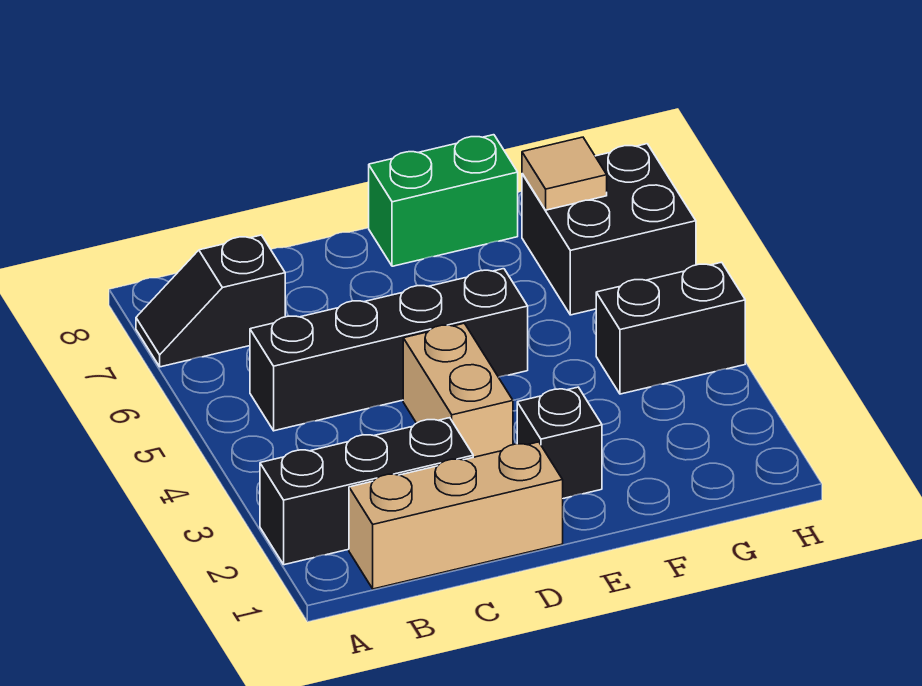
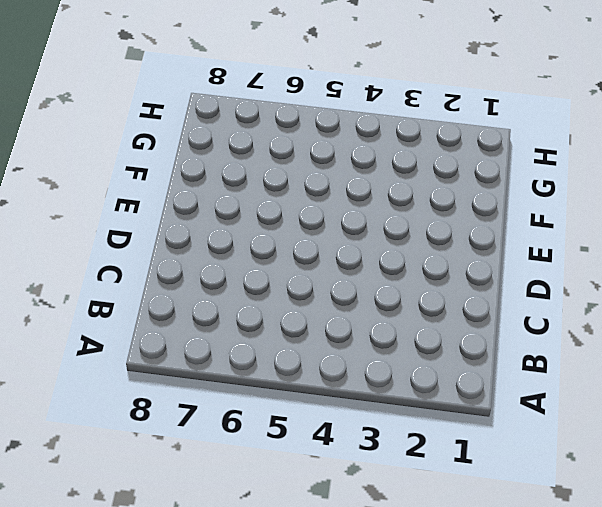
none -> black brick A2:C2 level 1
none -> black slope A7:B7 level 1 top B

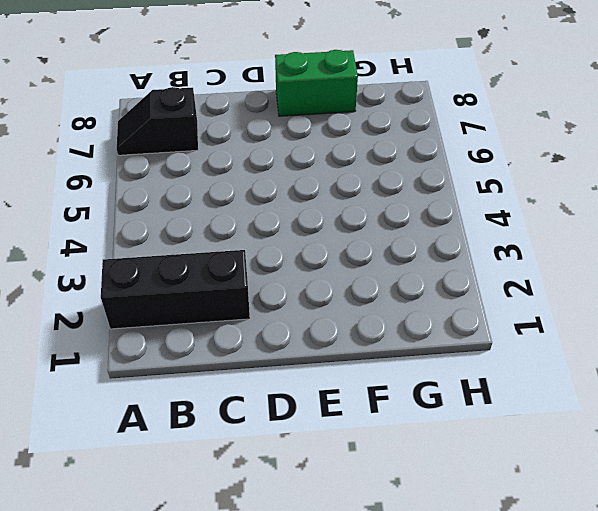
none -> tan brick B1:D1 level 1
none -> black brick B5:E5 level 1

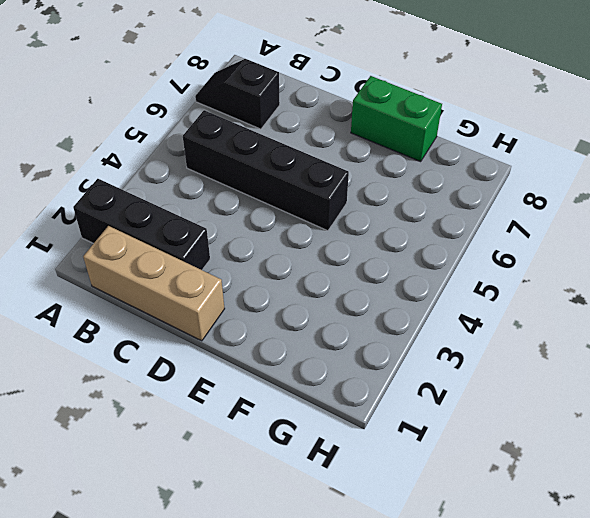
none -> tan brick D3:D4 level 1
none -> black brick E2 level 1

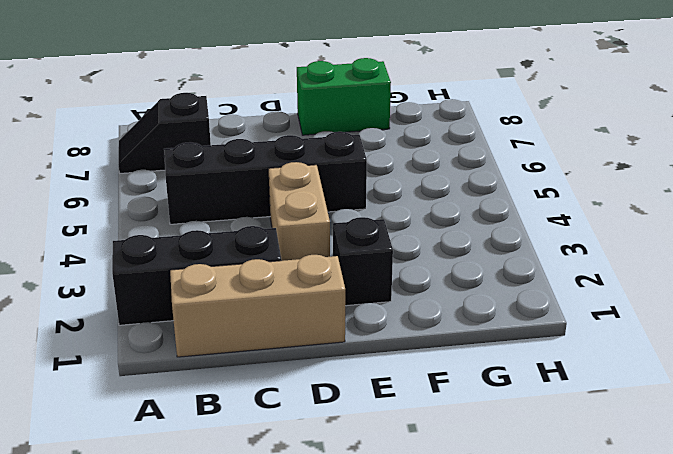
none -> black brick G4:H4 level 1
none -> black brick G6:H7 level 1

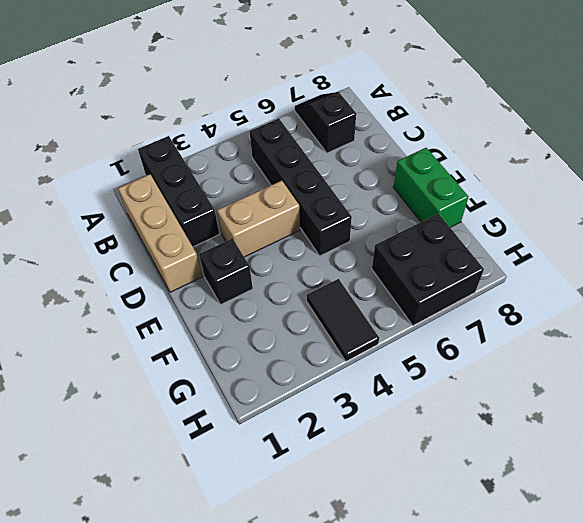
black tile G4:H4 level 1 -> black brick G4:H4 level 1
none -> tan tile G7 level 2

